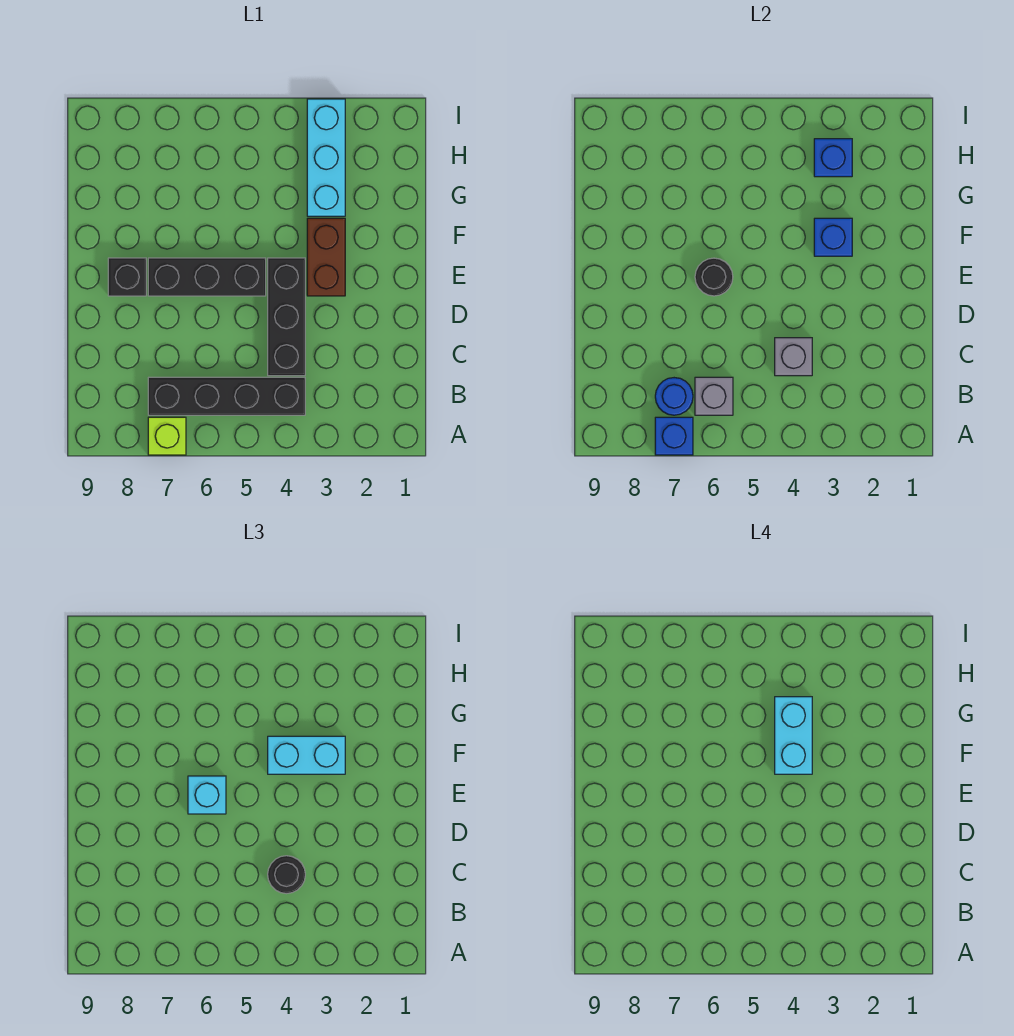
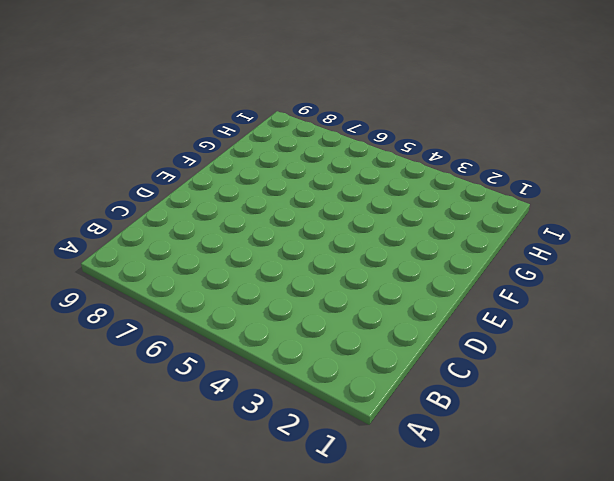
none -> lime brick A7 level 1
none -> black brick B4:B7 level 1
none -> black brick C4:E4 level 1

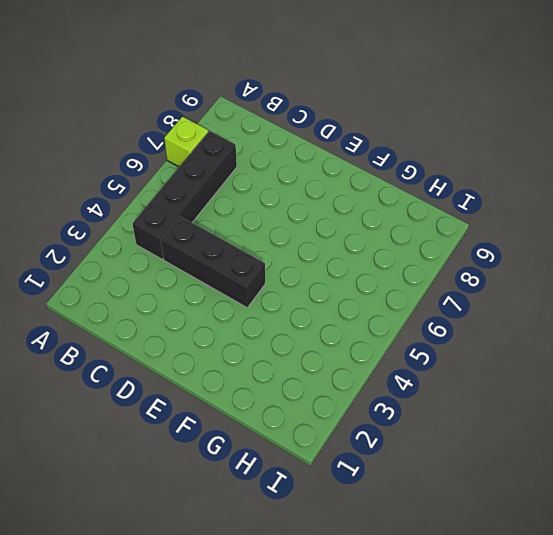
none -> brown brick E3:F3 level 1
none -> black brick E5:E7 level 1
none -> black brick E8 level 1

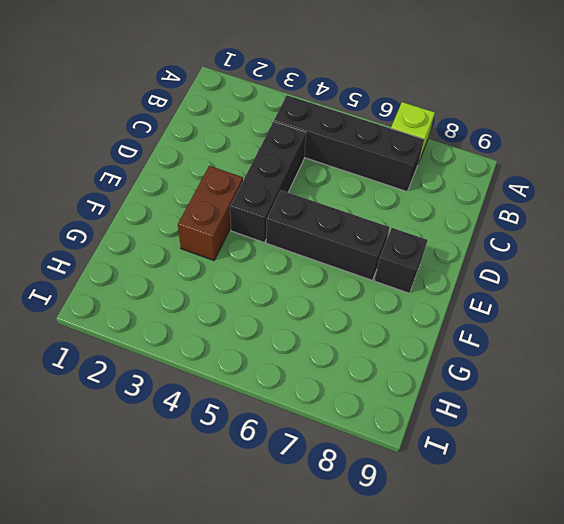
none -> cyan brick G3:I3 level 1
none -> blue brick A7 level 2
none -> grey brick B6 level 2

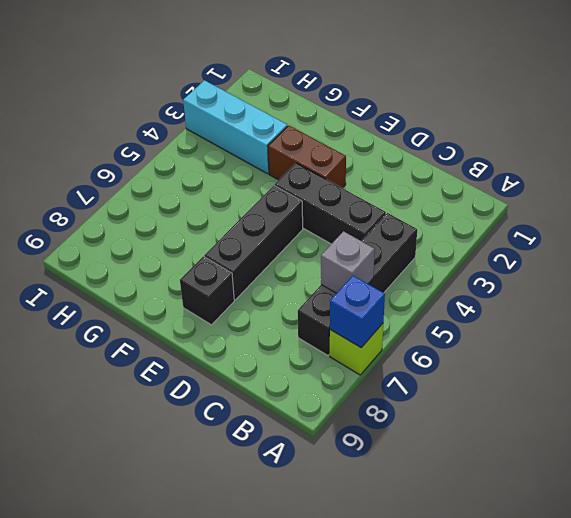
none -> blue round brick B7 level 2
none -> grey brick C4 level 2
none -> black round brick E6 level 2

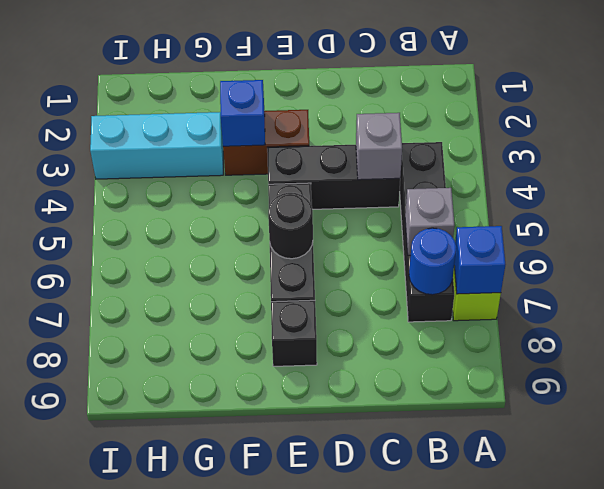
none -> blue brick H3 level 2
none -> black round brick C4 level 3
none -> cyan brick E6 level 3

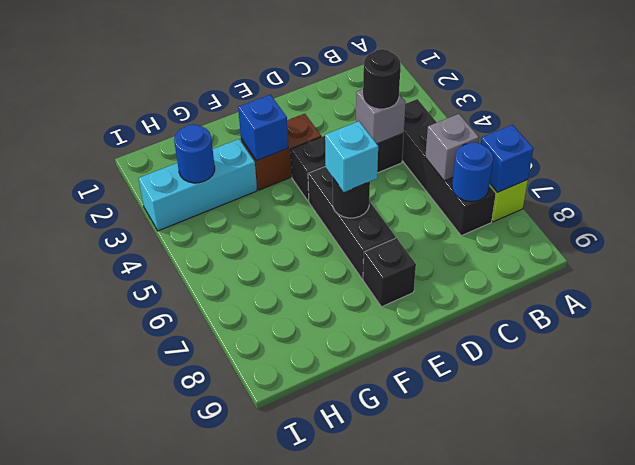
blue round brick H3 level 2 -> blue brick H3 level 2
none -> cyan brick F3:F4 level 3
none -> cyan brick F4:G4 level 4

